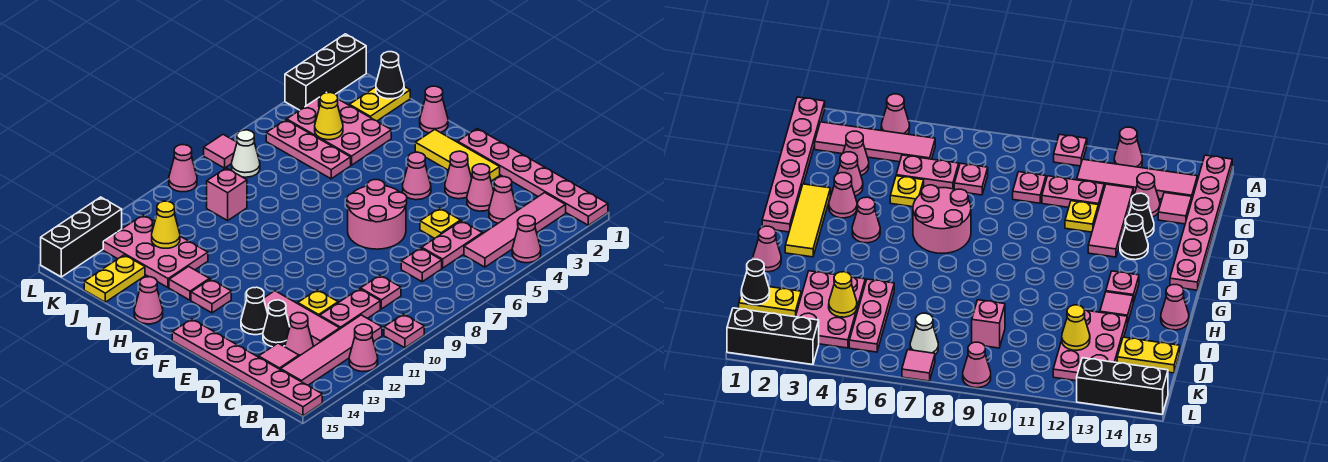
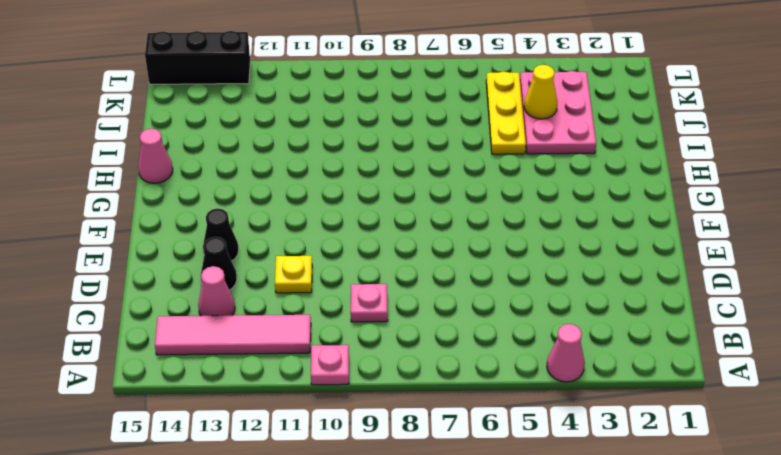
yellow plate I5:K5 level 1 -> pink plate I5:K5 level 1
none -> pink plate A1:F1 level 1
none -> pink cone A12 level 1
none -> pink plate A15:F15 level 1
none -> pink tile B2:B5 level 1

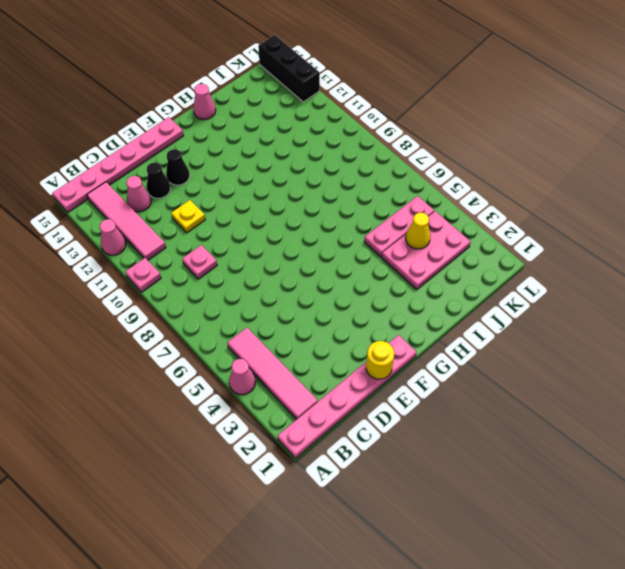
yellow round brick E1 level 2 -> none
none -> pink cone C3 level 1
none -> pink plate C5:C6 level 1
none -> pink plate C7 level 1
none -> pink plate C10:C11 level 1

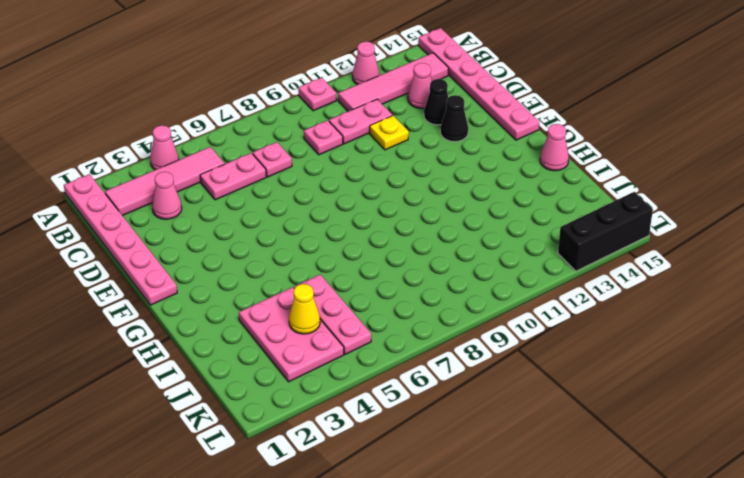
none -> pink tile C12:E12 level 1
none -> pink tile C14 level 1
none -> pink cone D3 level 1
none -> yellow plate D5 level 1

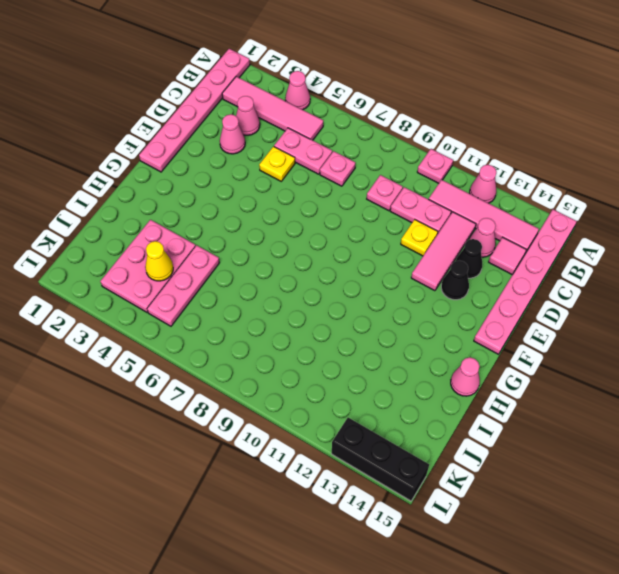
none -> yellow tile E2:G2 level 1
none -> pink cone E3 level 1
none -> pink round brick E6:F7 level 1
none -> pink cone F4 level 1

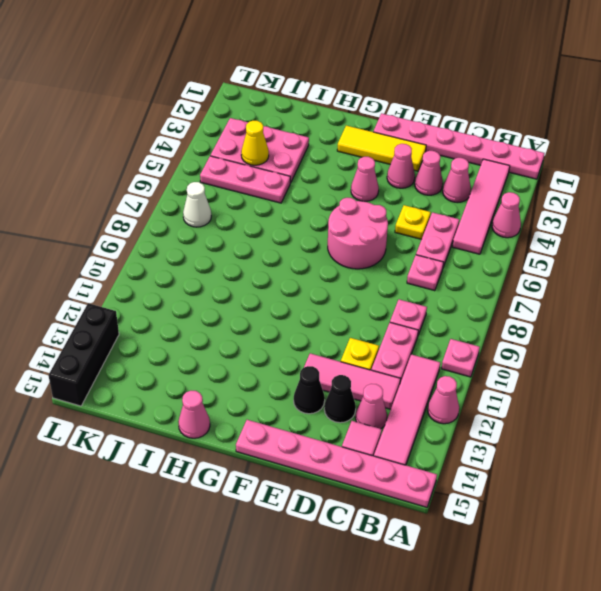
none -> pink plate G13 level 1
none -> pink cone H1 level 1
none -> pink tile H13 level 1
none -> pink plate I12:K13 level 1

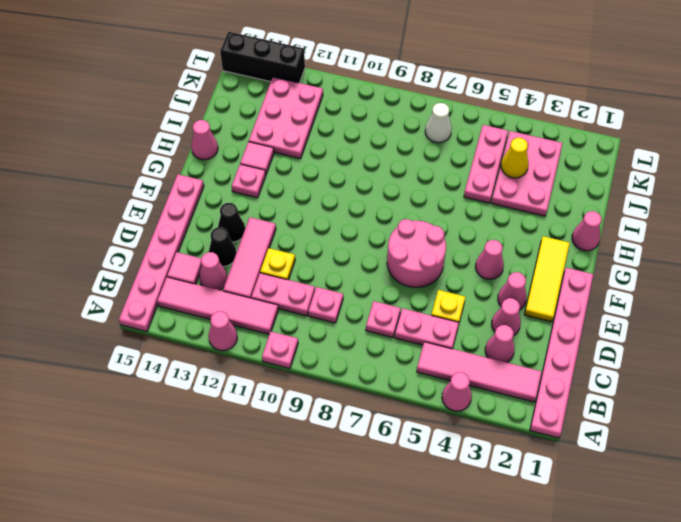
none -> yellow plate J1:J2 level 1
none -> pink brick J9 level 1
none -> yellow plate J14:J15 level 1
none -> black brick L1:L3 level 1

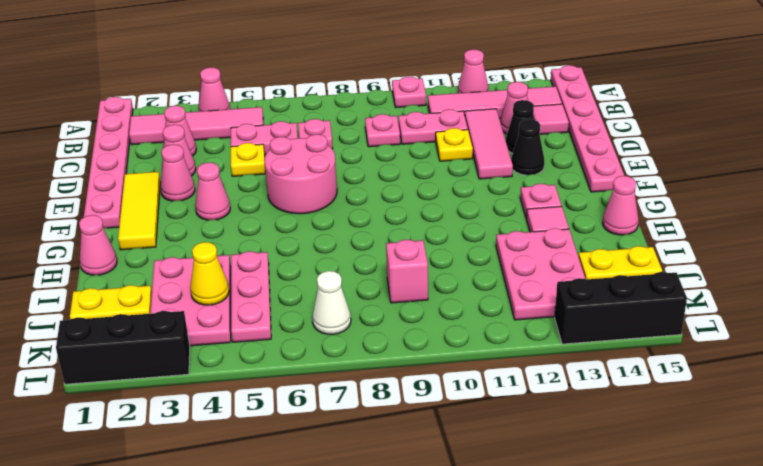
none -> pink tile L7 level 1
none -> pink cone L9 level 1
none -> black cone J1 level 2
none -> yellow cone J12 level 2

